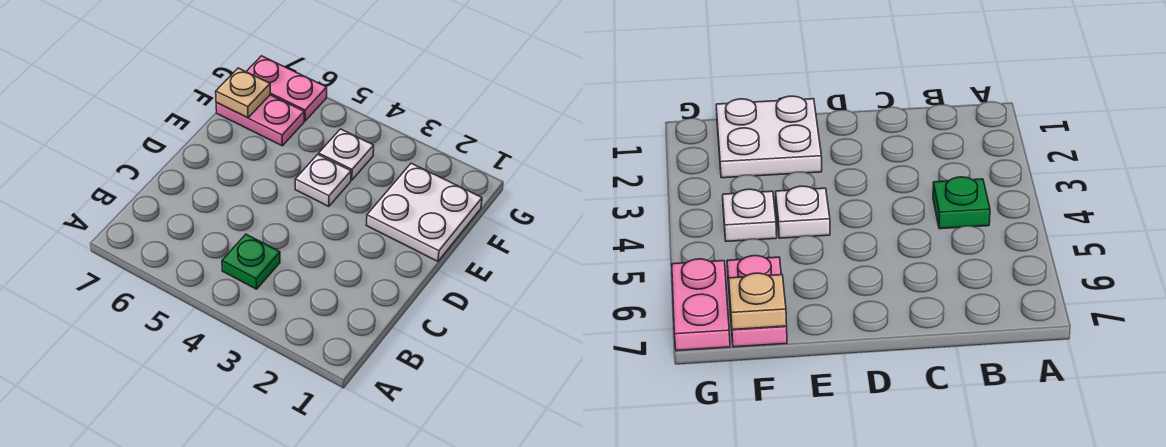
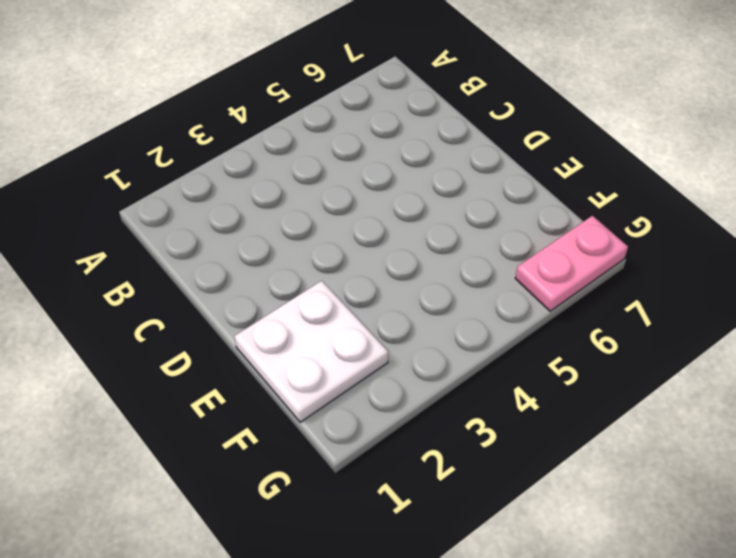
none -> green plate B4 level 1
none -> white plate E4 level 1

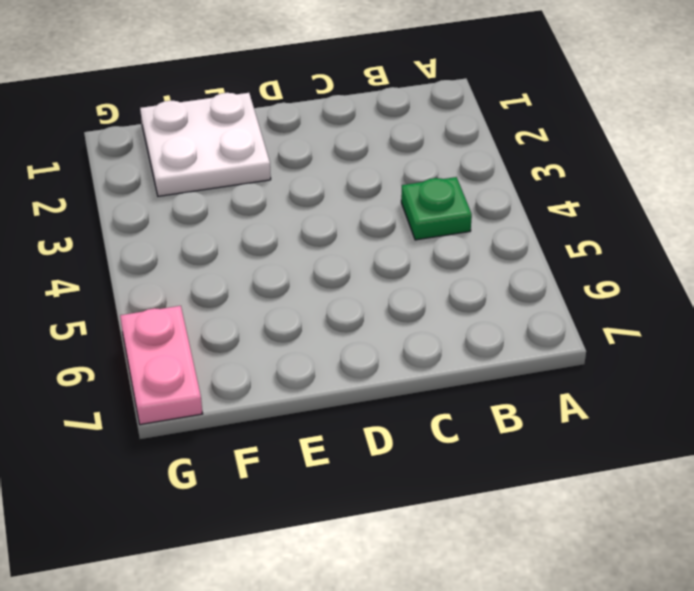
none -> white plate E4 level 1
none -> white plate F4 level 1

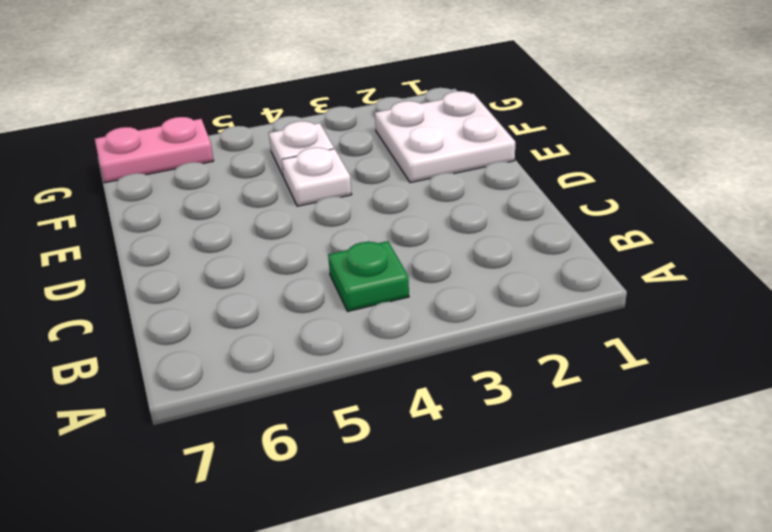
none -> pink plate F6:F7 level 1
none -> tan plate F7 level 2

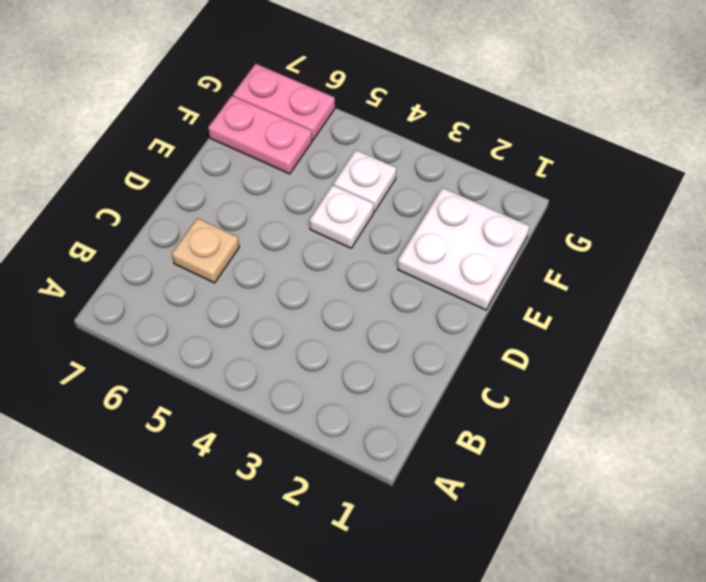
tan plate C6 level 1 -> tan plate F7 level 2
none -> green plate B4 level 1

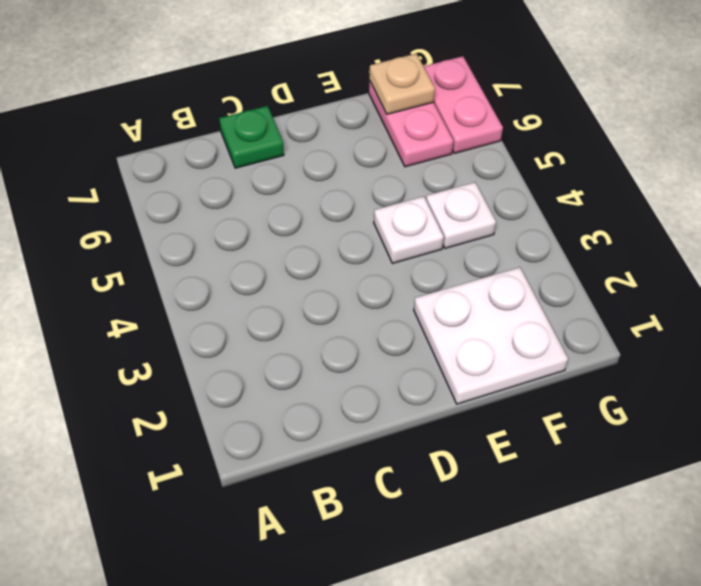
green plate C7 level 1 -> green plate B4 level 1

